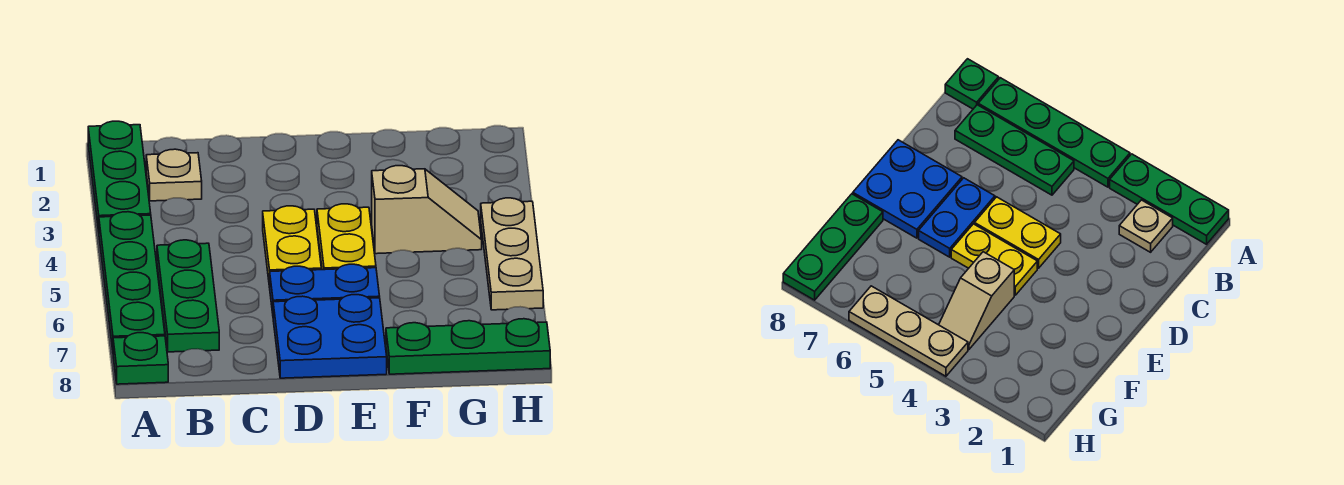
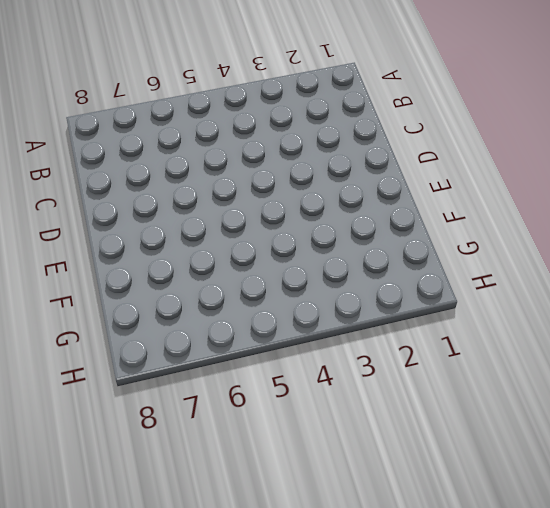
none -> green plate A1:A3 level 1
none -> green plate A4:A7 level 1
none -> green plate A8 level 1

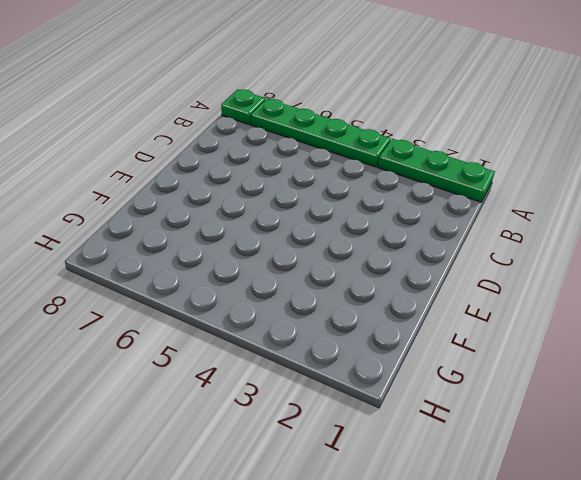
none -> tan plate B2 level 1
none -> green plate B5:B7 level 1
none -> yellow plate D4:D5 level 1

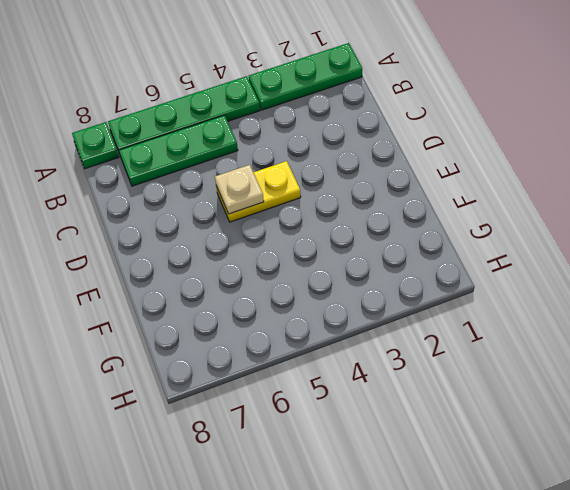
tan plate D5 level 2 -> tan plate B2 level 1
none -> blue plate D6:E6 level 1
none -> blue plate D7:E8 level 1
none -> yellow plate E4:E5 level 1

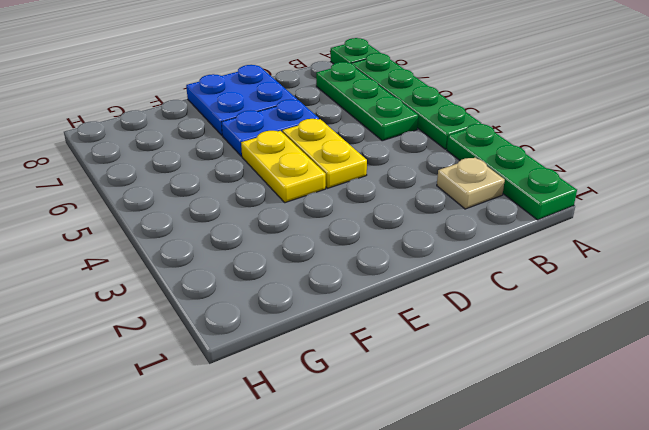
none -> tan slope F4:G4 level 1 top F
none -> green plate F8:H8 level 1
none -> tan plate H4:H6 level 1

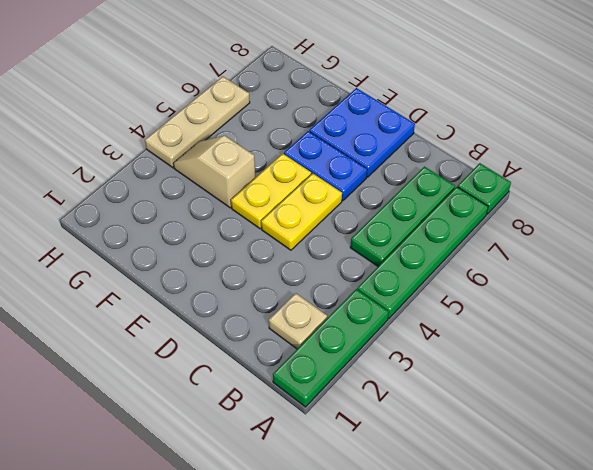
none -> green plate F8:H8 level 1

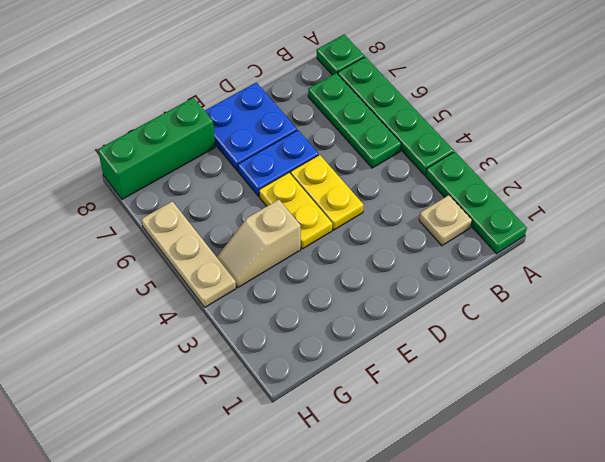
green brick F8:H8 level 1 -> green plate F8:H8 level 1

